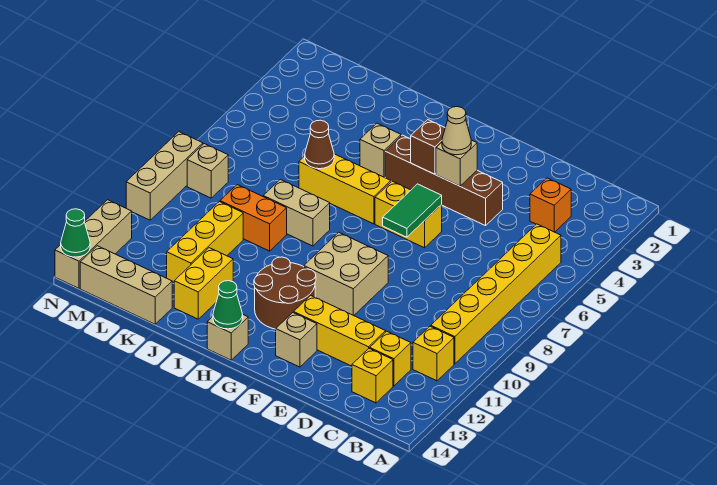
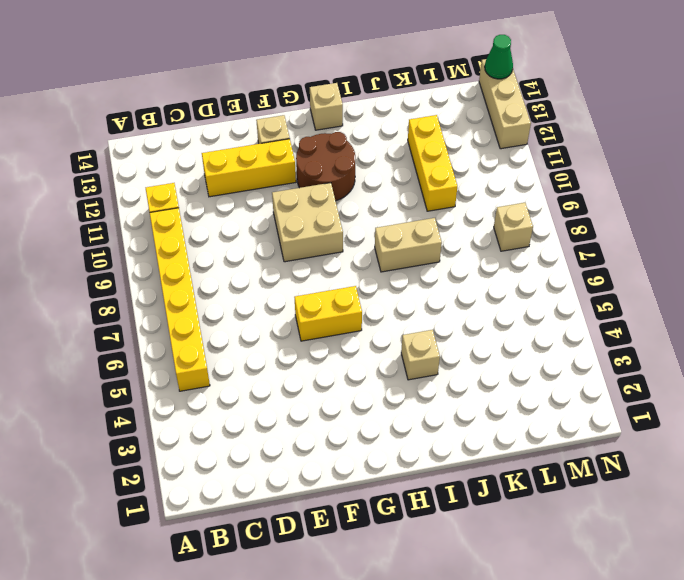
none -> orange brick C3 level 1
none -> yellow brick C12 level 1
none -> yellow brick C13 level 1

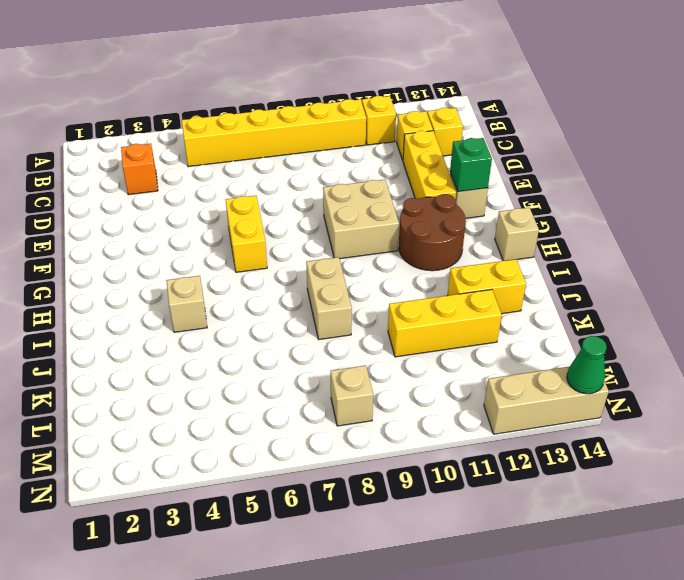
green brick F13 level 2 -> none
none -> brown brick E4:H4 level 1
none -> yellow brick H6:J6 level 1
none -> orange brick J9:K9 level 1

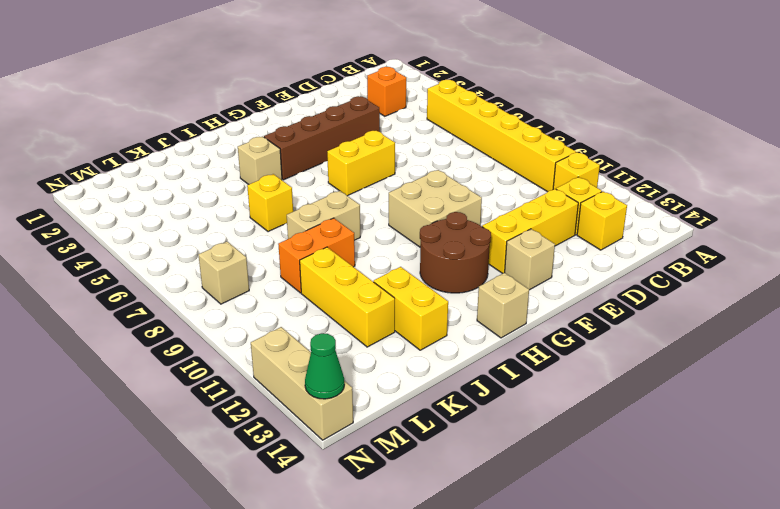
yellow brick J6 level 1 -> yellow brick H6:J6 level 1
none -> tan brick K14:M14 level 1
none -> tan brick N8:N10 level 1
none -> tan brick F4 level 2

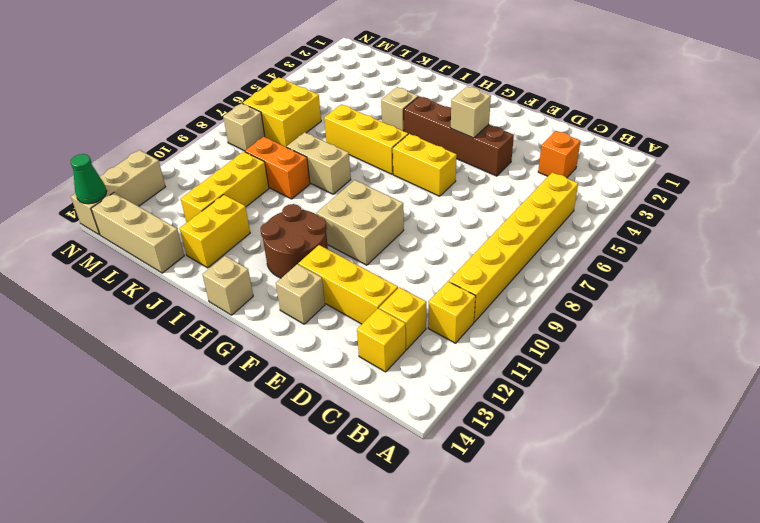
yellow brick L6:M7 level 1 -> none
none -> tan brick N8:N10 level 1
none -> green tile F6:F7 level 2
none -> brown brick G4 level 2

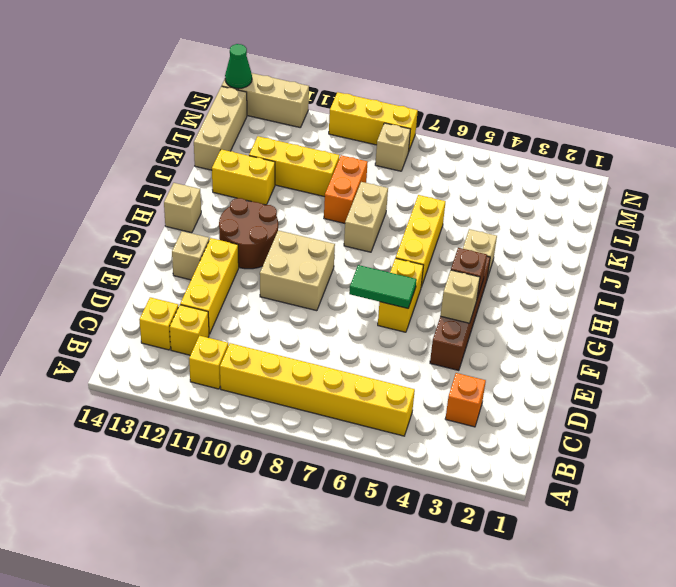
yellow brick N8:N10 level 1 -> tan brick N8:N10 level 1
none -> green cone H14 level 2
none -> brown cone J6 level 2
none -> tan cone F4 level 3

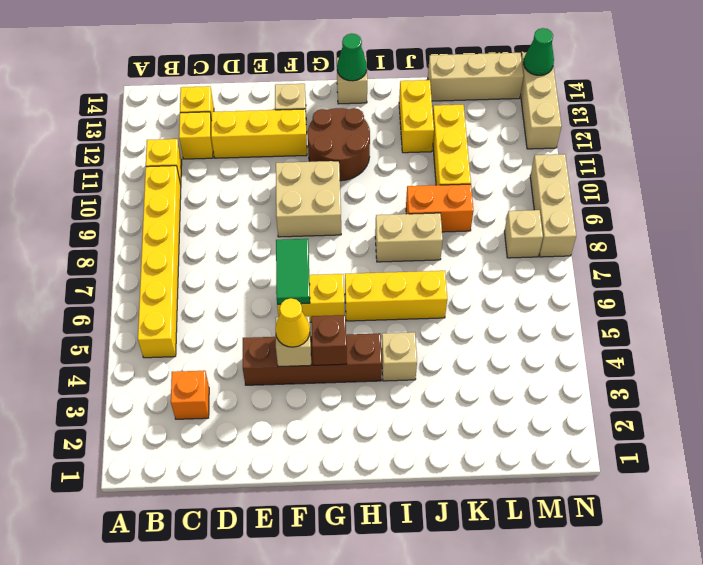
yellow cone F4 level 3 -> tan cone F4 level 3
none -> brown cone J6 level 2

